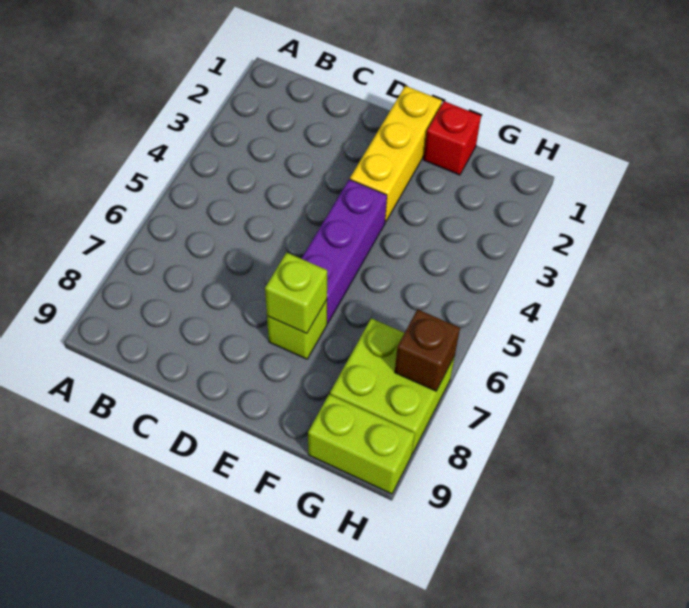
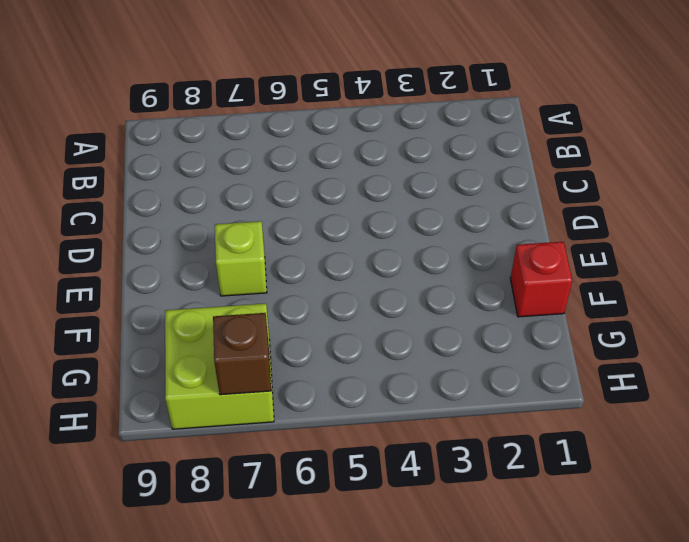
none -> yellow brick E1:E3 level 1
none -> purple brick E4:E6 level 1

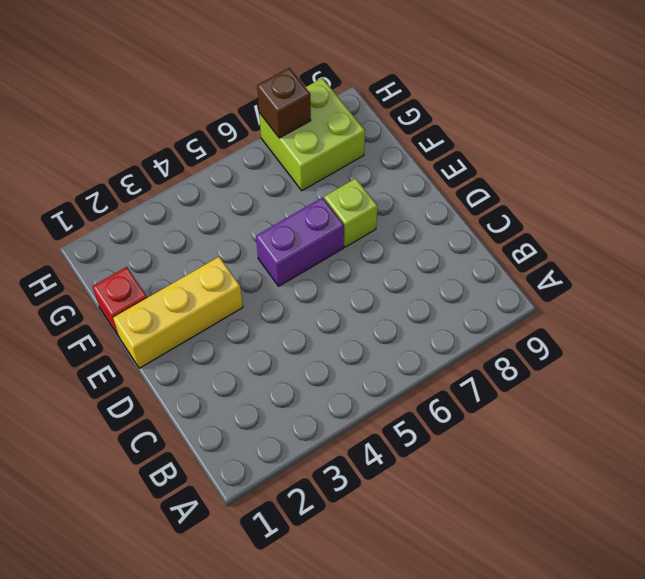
purple brick E5:E6 level 1 -> purple brick E4:E6 level 1
none -> lime brick G9:H9 level 1
none -> lime brick E7 level 2

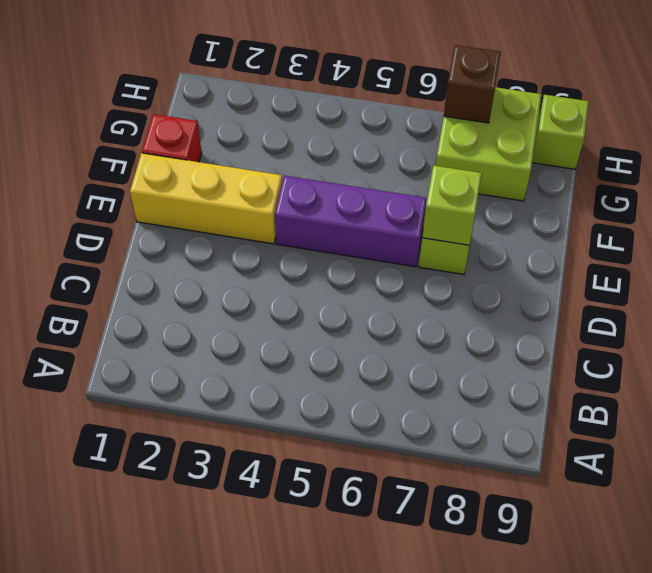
lime brick H9 level 1 -> lime brick G9:H9 level 1

